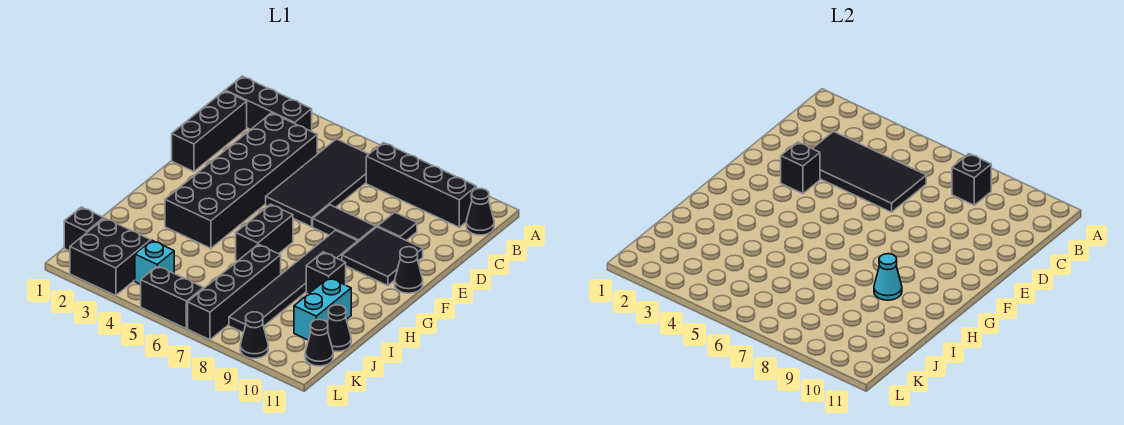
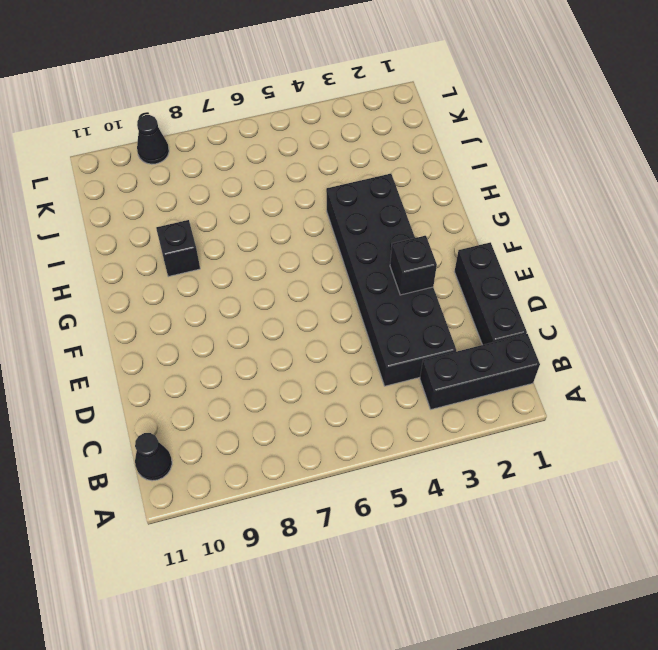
none -> black tile B5:E6 level 1
none -> black brick B7:B10 level 1
none -> black tile D9 level 1

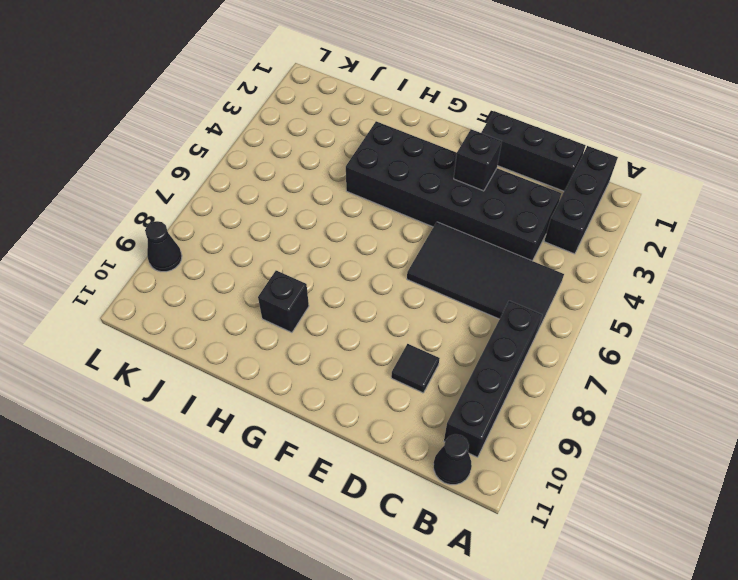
none -> black tile E7:E8 level 1
none -> black tile E9:F10 level 1
none -> black tile F8:K8 level 1

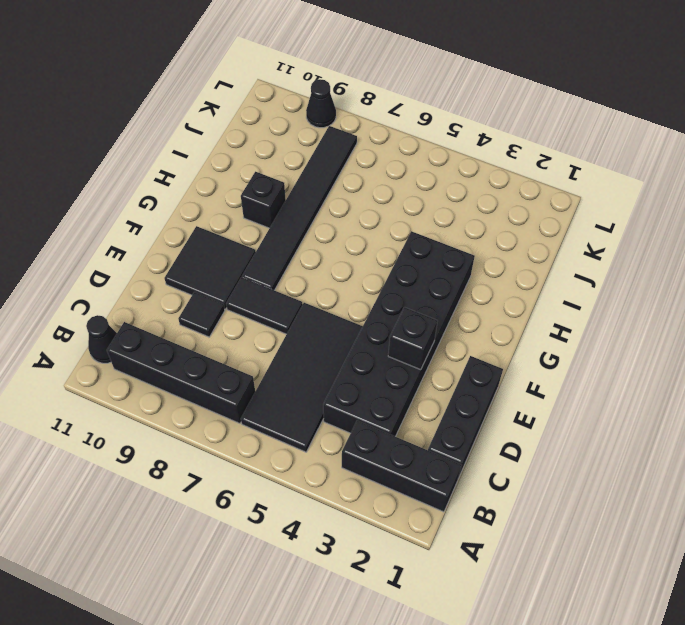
none -> black cone F11 level 1
none -> black brick G6:H6 level 1
none -> black brick I7:L7 level 1

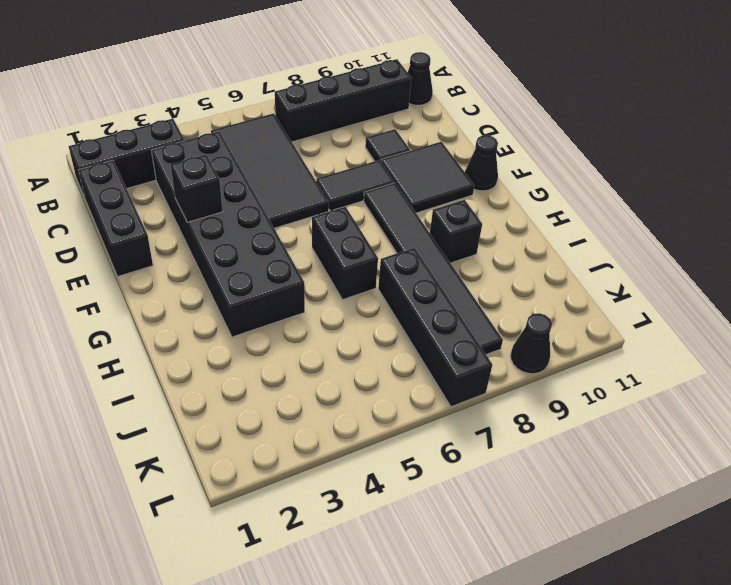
none -> cyan brick I10:J10 level 1
none -> black cone J11 level 1
none -> black brick K1 level 1

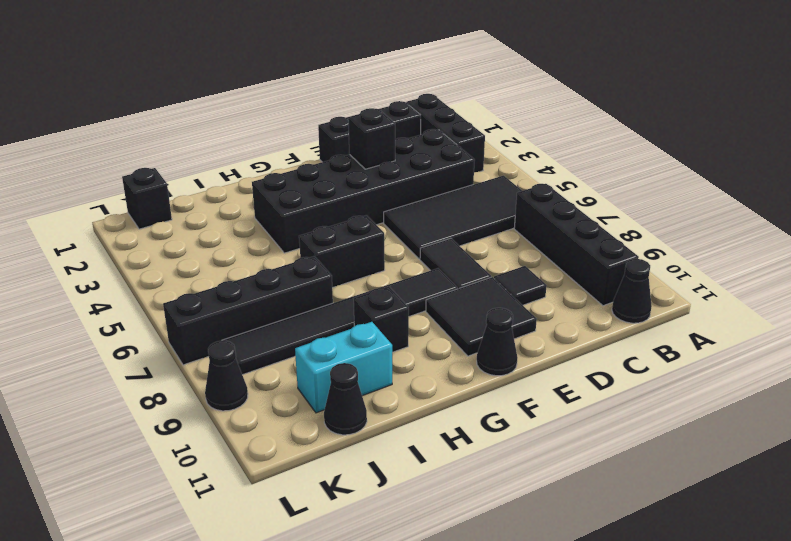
none -> black brick K2:L3 level 1
none -> cyan brick K4 level 1
none -> black cone K11 level 1

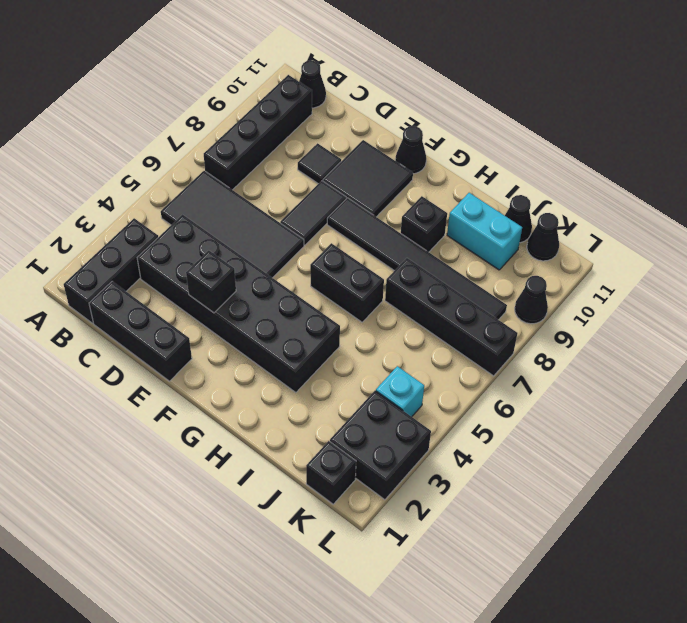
none -> black brick L5:L6 level 1
none -> black brick B8 level 2
none -> black tile C3:D6 level 2

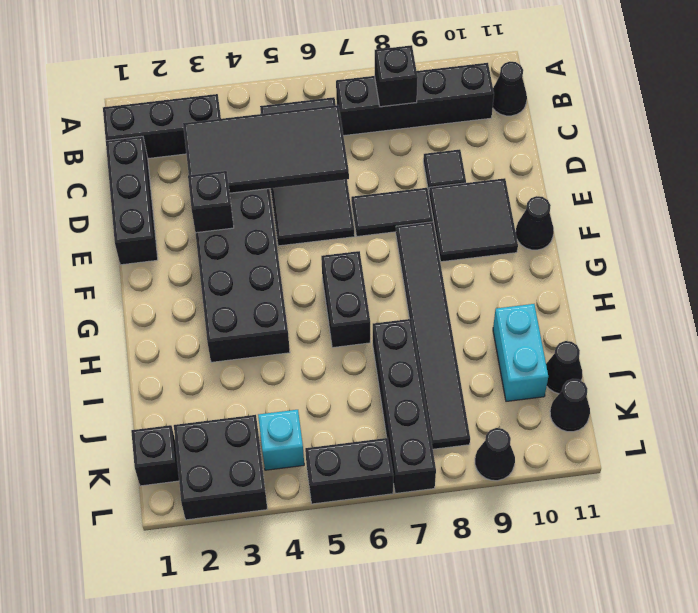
none -> black brick H9 level 1
none -> cyan cone H9 level 2

